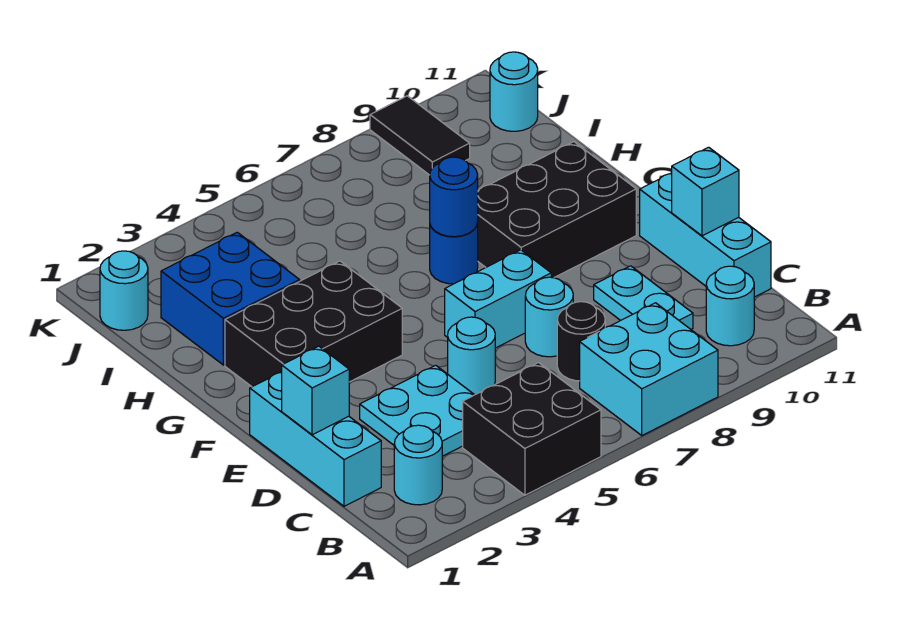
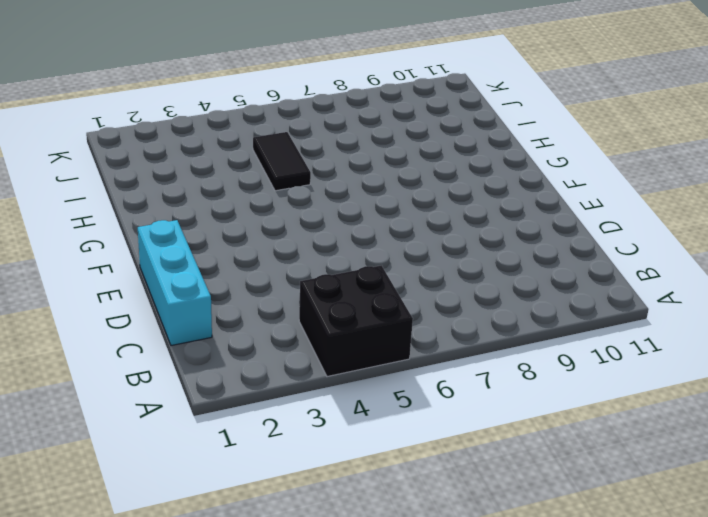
black tile H5:I5 level 1 -> black tile J9:K9 level 1
none -> cyan brick A7:B8 level 1
none -> cyan round brick B2 level 1
none -> cyan round brick B10 level 1

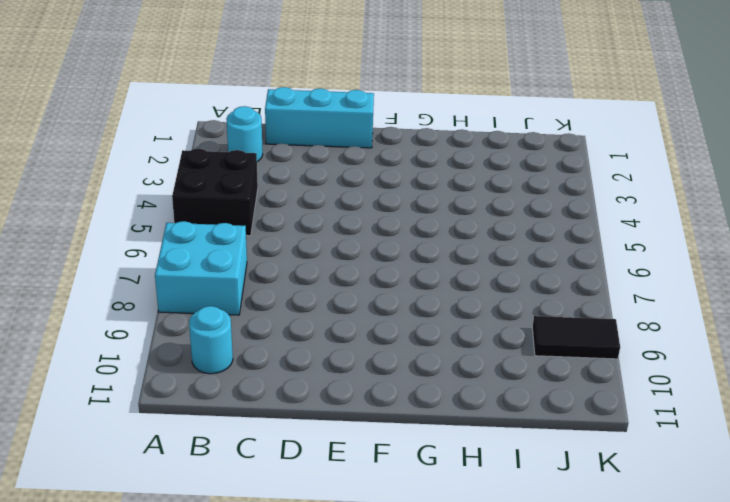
none -> cyan plate C3:D4 level 1
none -> black round brick C7 level 1
none -> cyan plate C9:D9 level 1

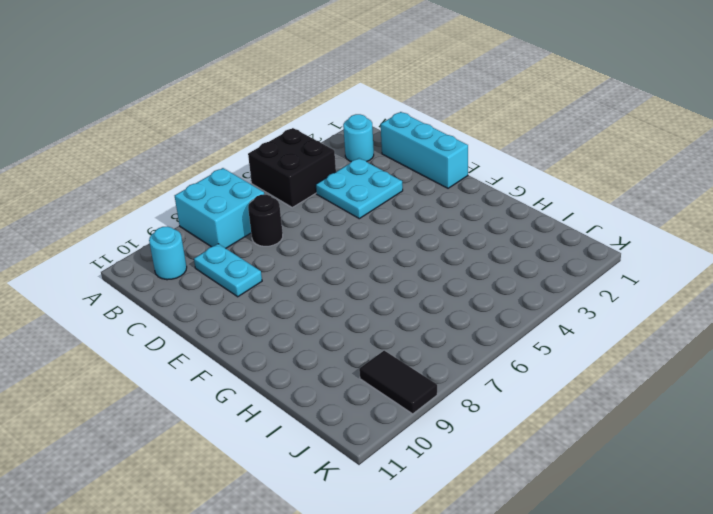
none -> cyan brick C11:E11 level 1
none -> cyan round brick D5 level 1
none -> cyan round brick D7 level 1

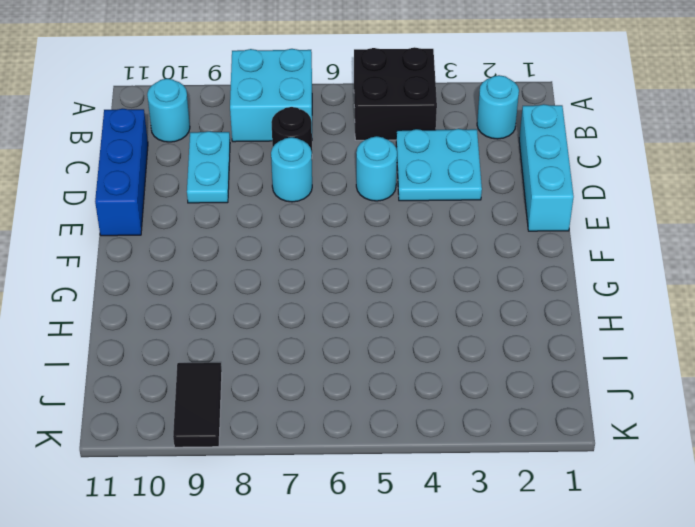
blue brick C11:E11 level 1 -> cyan brick C11:E11 level 1
none -> cyan brick E6:E7 level 1
none -> black brick F2:G4 level 1
none -> black brick F8:G10 level 1

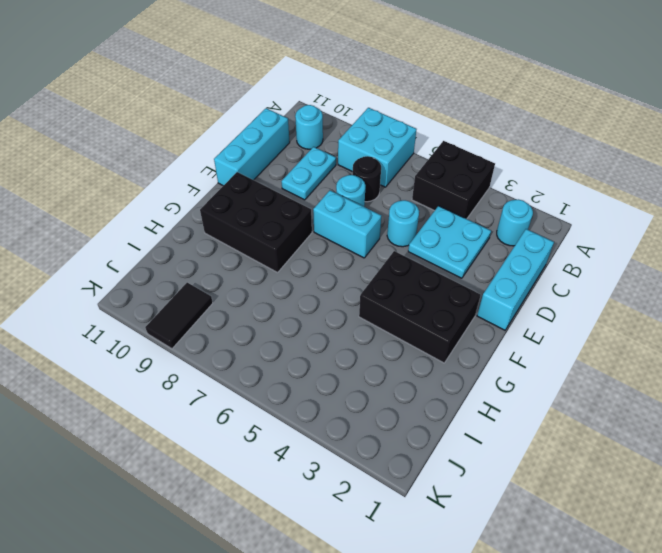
none -> blue round brick G7 level 1
none -> blue brick H2:I3 level 1
none -> cyan round brick J1 level 1

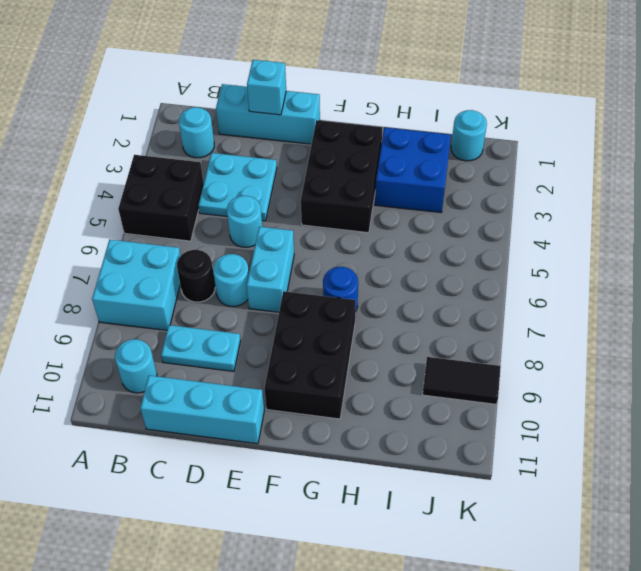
none -> cyan round brick J11 level 1
none -> cyan brick D11 level 2
none -> blue round brick G7 level 2

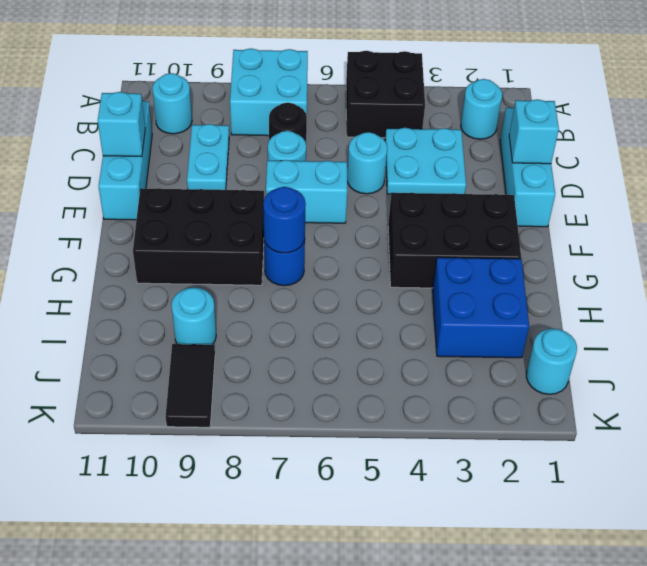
cyan round brick I9 level 1 -> cyan round brick J11 level 1

